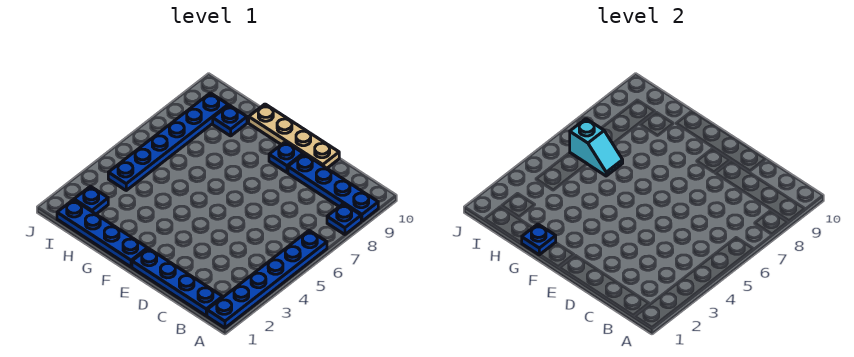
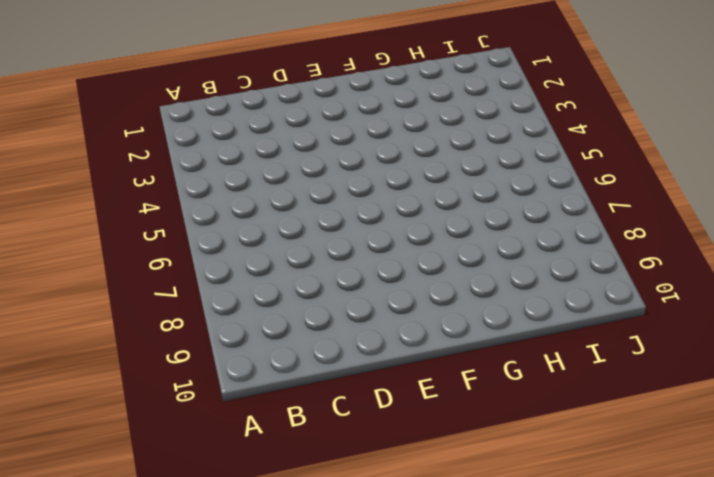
none -> blue plate A1:A6 level 1
none -> blue plate A8 level 1
none -> blue plate A9:D9 level 1

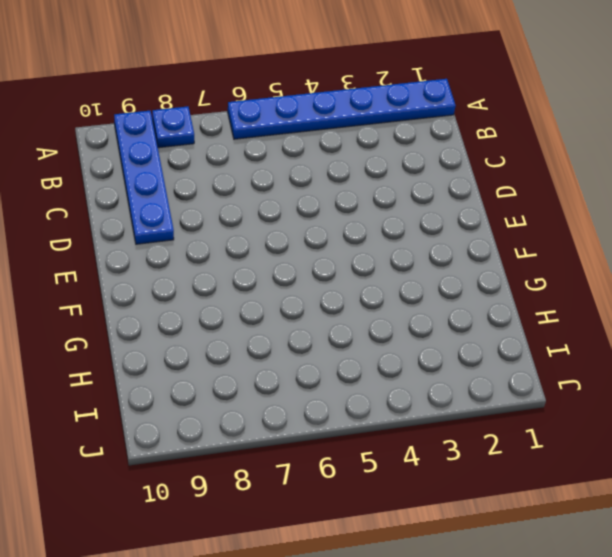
none -> blue plate B1:E1 level 1
none -> tan plate D10:G10 level 1
none -> blue plate E9 level 1

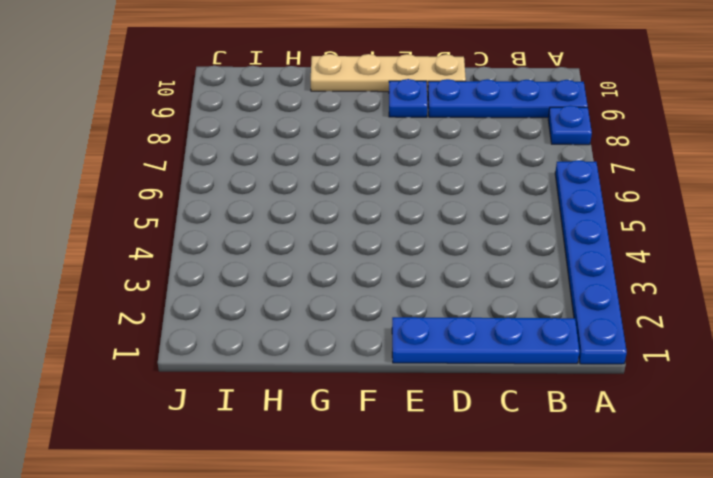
none -> blue plate F1:I1 level 1
none -> blue plate H9 level 1
none -> blue plate I2 level 1

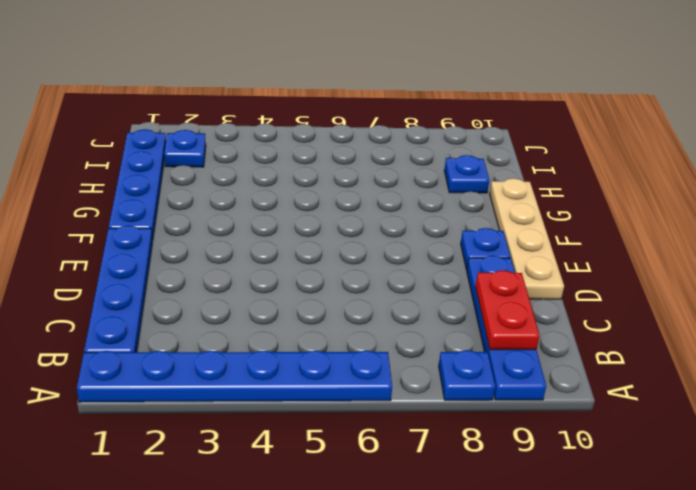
red plate B9:C9 level 2 -> none
none -> blue plate I4:I9 level 1
none -> blue plate G1 level 2
none -> cyan slope H6:I6 level 2 top I

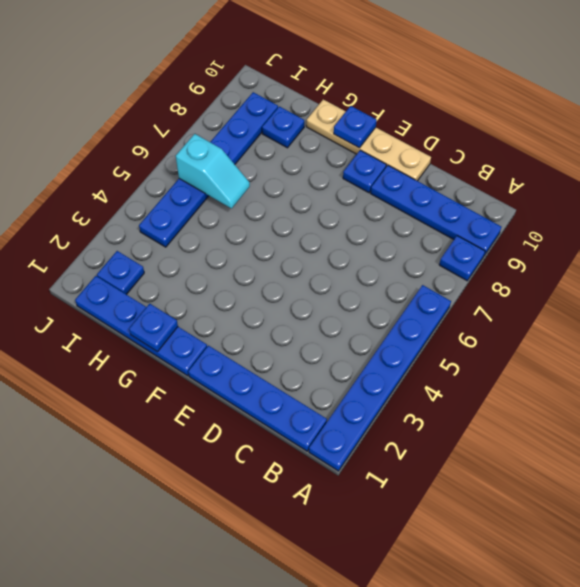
blue plate F10 level 2 -> none

